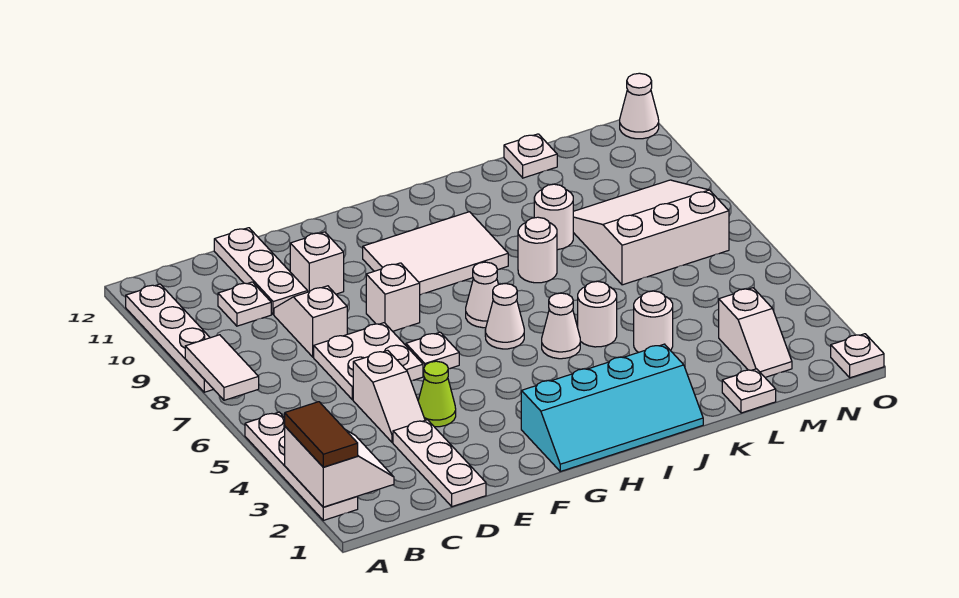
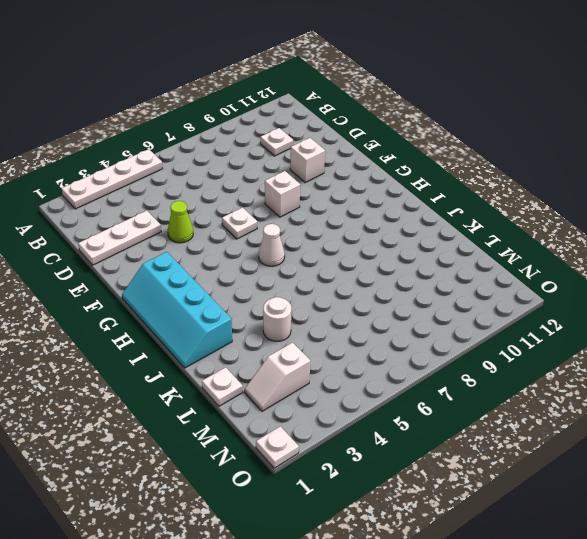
none -> white plate A8:A11 level 1
none -> white slope D4:D5 level 1 top 5
none -> white plate D6:E7 level 1
none -> white slope D8:D9 level 1 top 8

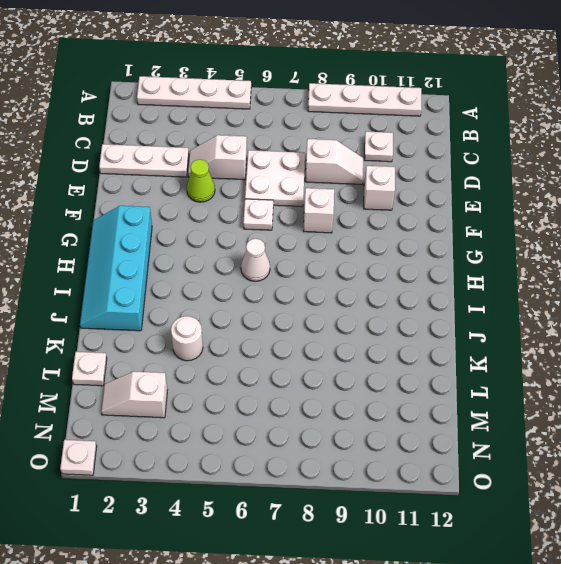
none -> white plate D10:D12 level 1
none -> white tile G9:I10 level 1
none -> white cone H7 level 1
none -> white cone I5 level 1

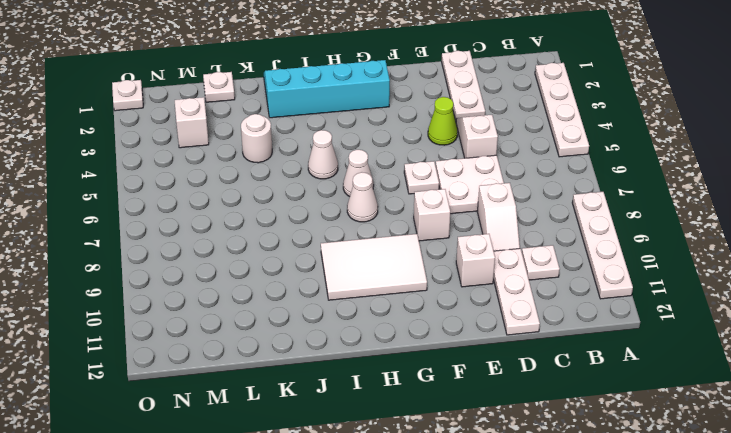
none -> white round brick J5 level 1
none -> white round brick J8 level 1
none -> white round brick K9 level 1
none -> white slope L7:N9 level 1 top 7

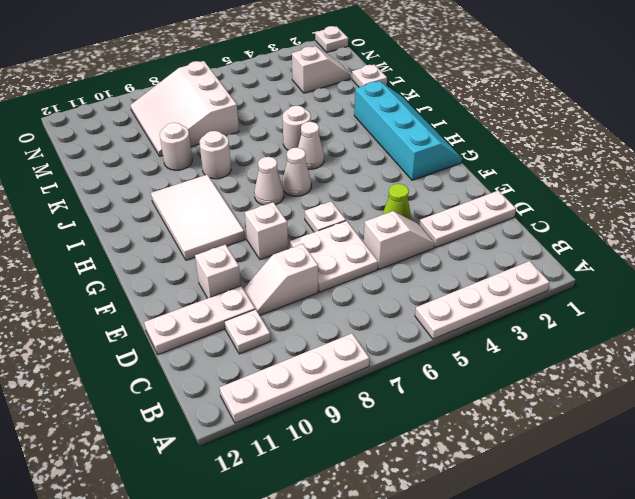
none -> white round brick K4 level 1
none -> white plate L12 level 1
none -> white cone O12 level 1
none -> white slope A2:B3 level 2 top A

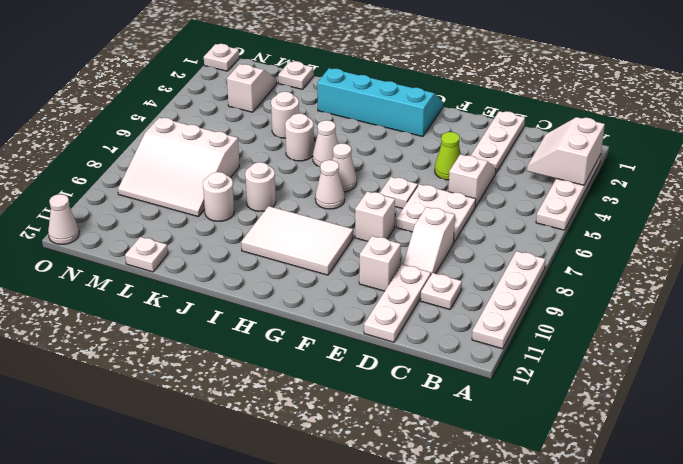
none -> white tile A7:A8 level 2
none -> brown tile A2:A3 level 3

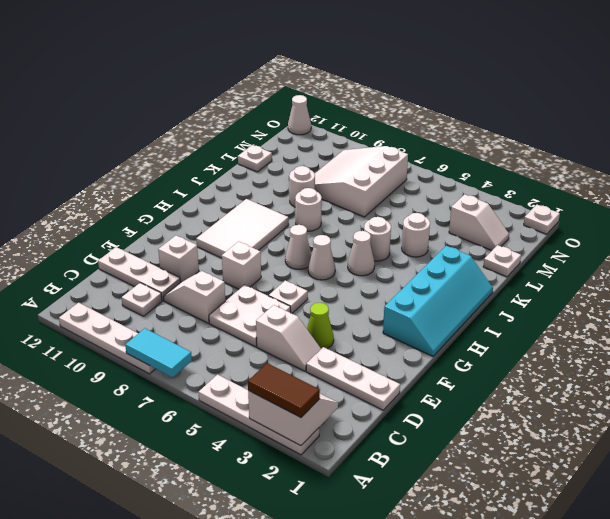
cyan tile A7:A8 level 2 -> white tile A7:A8 level 2

